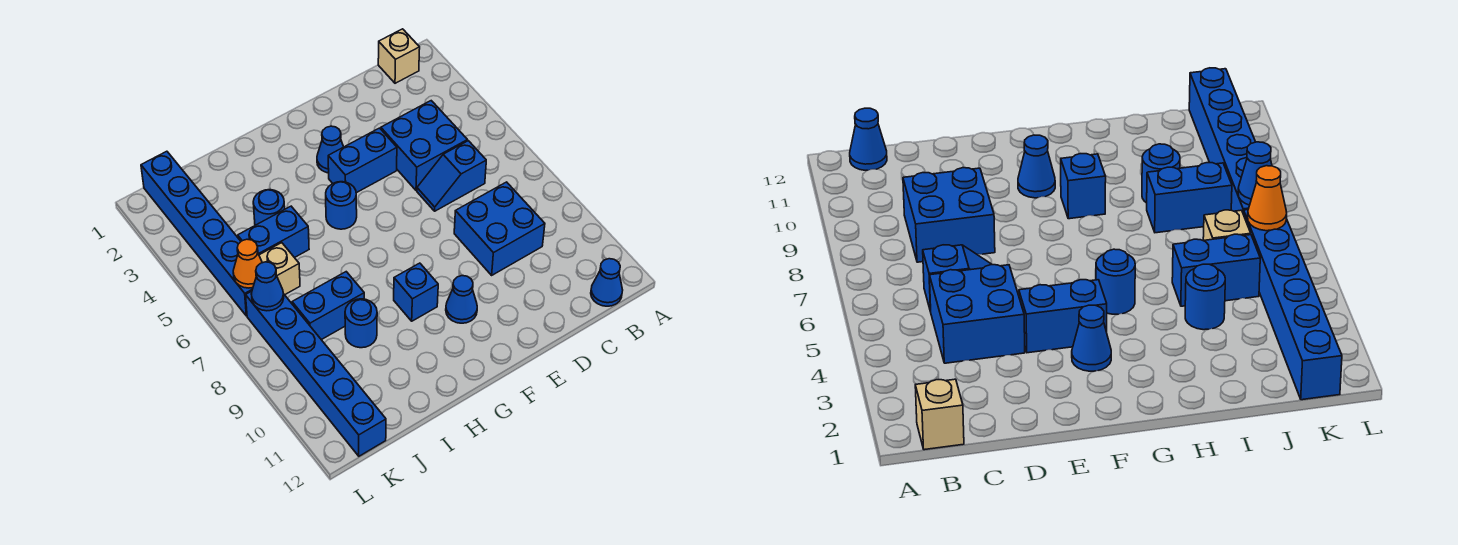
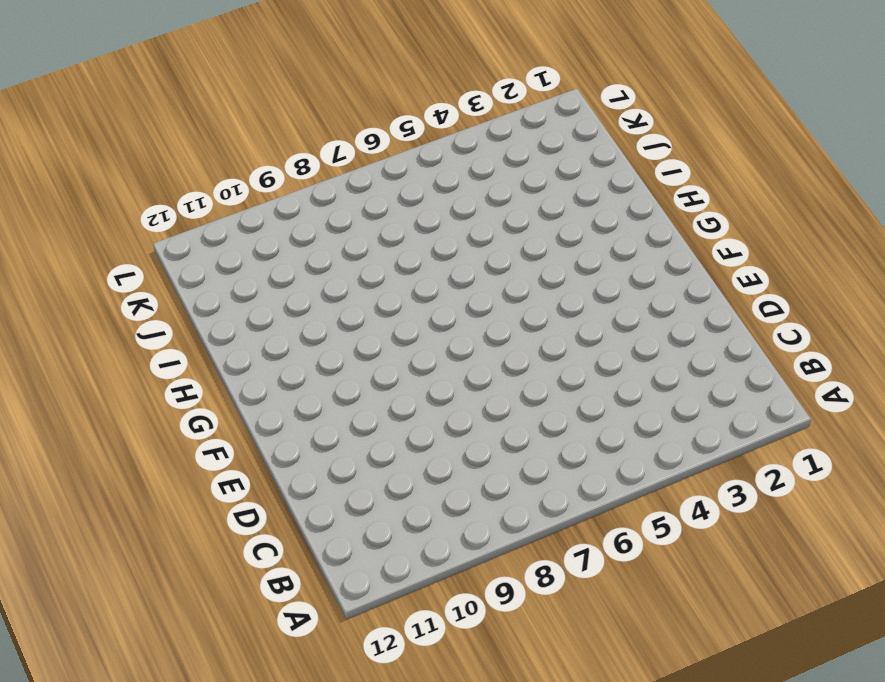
none -> tan brick B1 level 1
none -> blue cone B12 level 1
none -> blue brick C4:D5 level 1

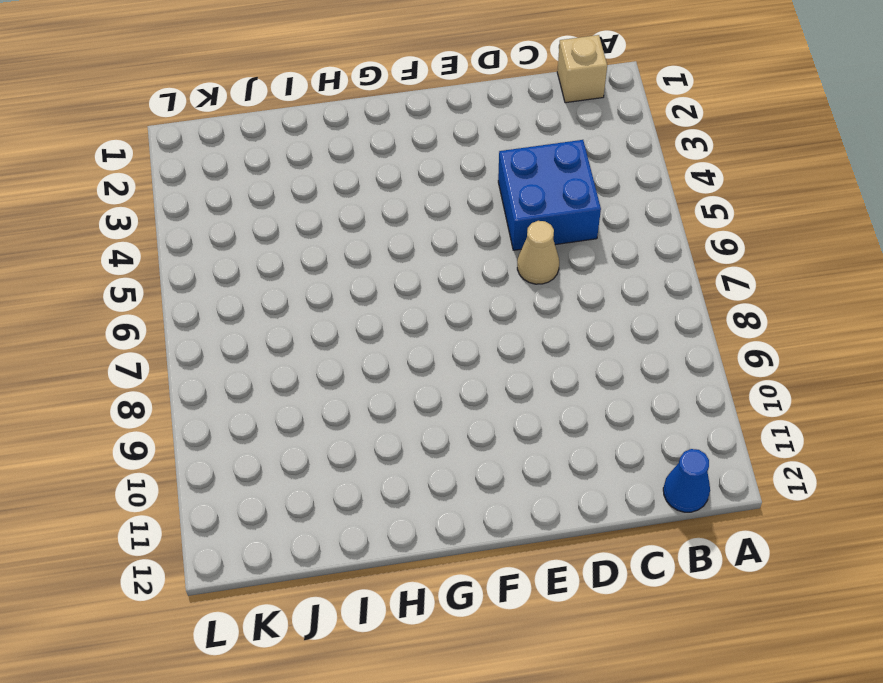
tan cone D6 level 1 -> blue slope C6:D6 level 1 top C
none -> blue brick C8:D9 level 1
none -> blue brick E4:F4 level 1
none -> blue cone F3 level 1

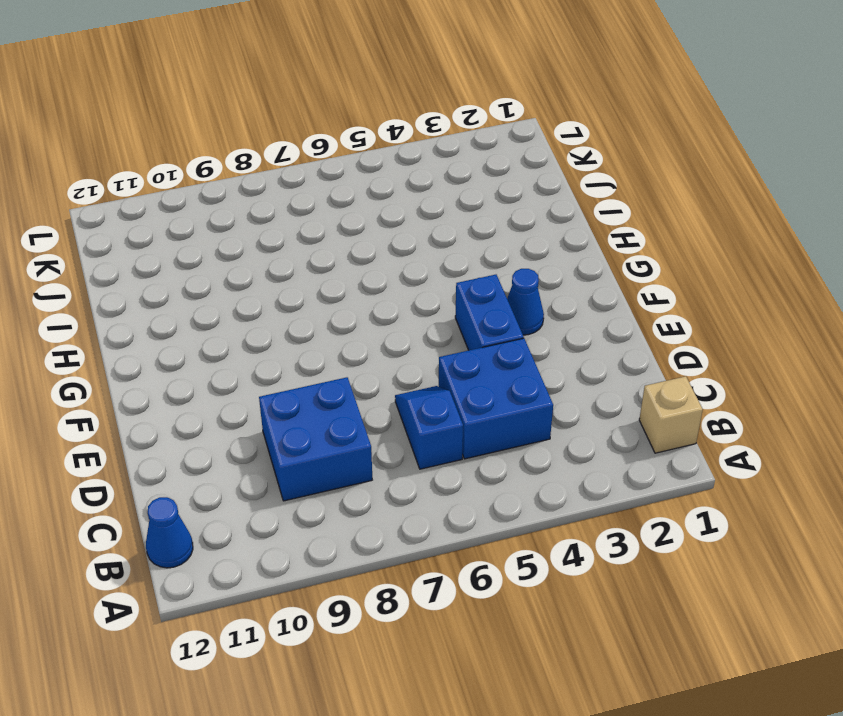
none -> blue cone F10 level 1
none -> blue round brick G5 level 1
none -> blue brick G9 level 1

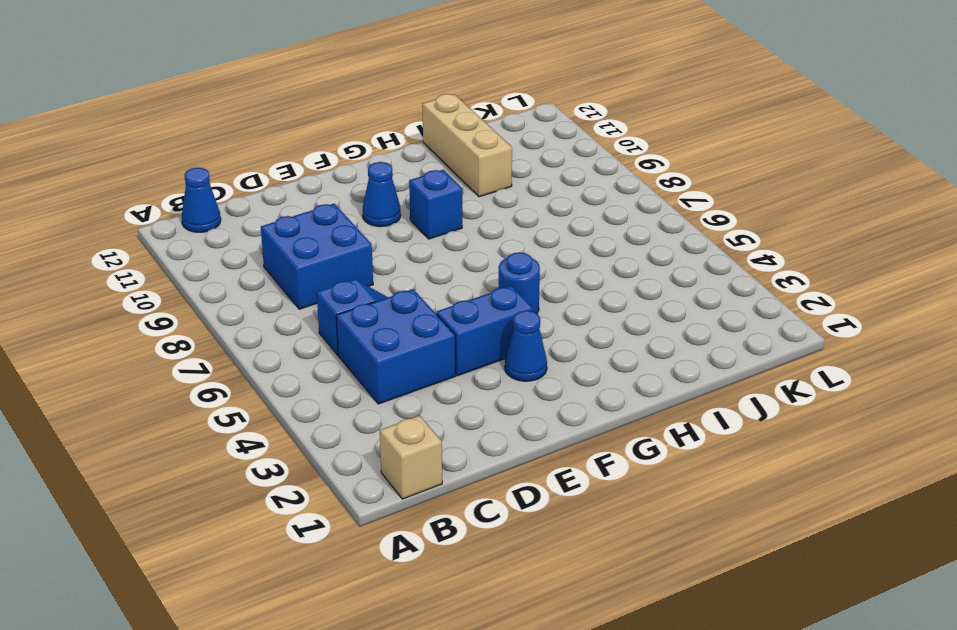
tan brick I10:I12 level 1 -> none
none -> blue round brick I4 level 1
none -> blue brick I5:J5 level 1
none -> blue brick I8:J8 level 1

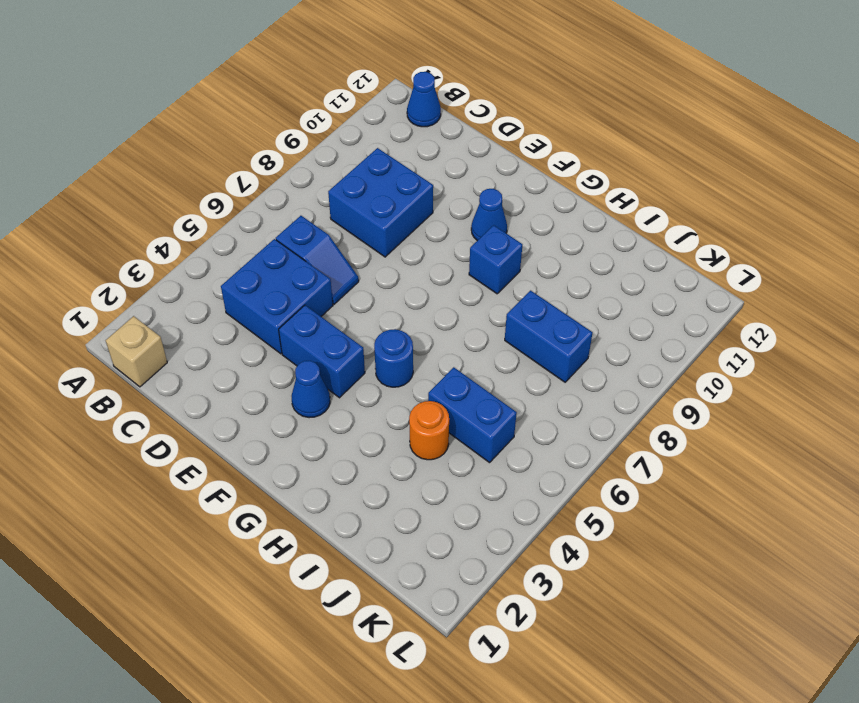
orange round brick I4 level 1 -> blue round brick I4 level 1
none -> blue round brick I9 level 1
none -> tan brick J6 level 1
none -> blue brick K1:K6 level 1

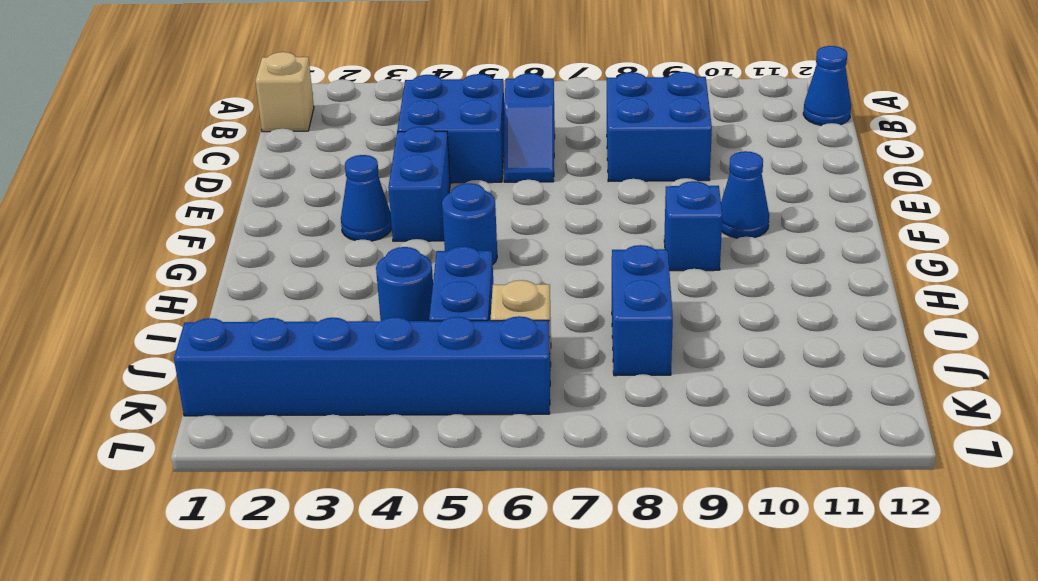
none -> blue round brick I9 level 1
none -> blue brick K7:K12 level 1
none -> orange cone K6 level 2

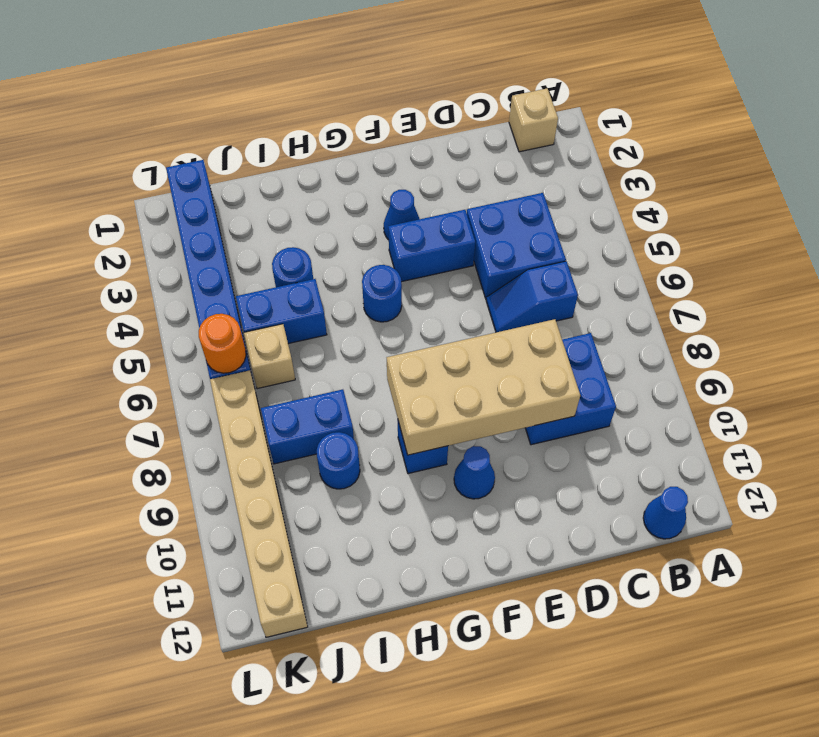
tan brick D8:G9 level 2 -> none
orange round brick K6 level 2 -> orange cone K6 level 2
tan brick K7:K12 level 1 -> blue brick K7:K12 level 1
none -> blue cone K7 level 2

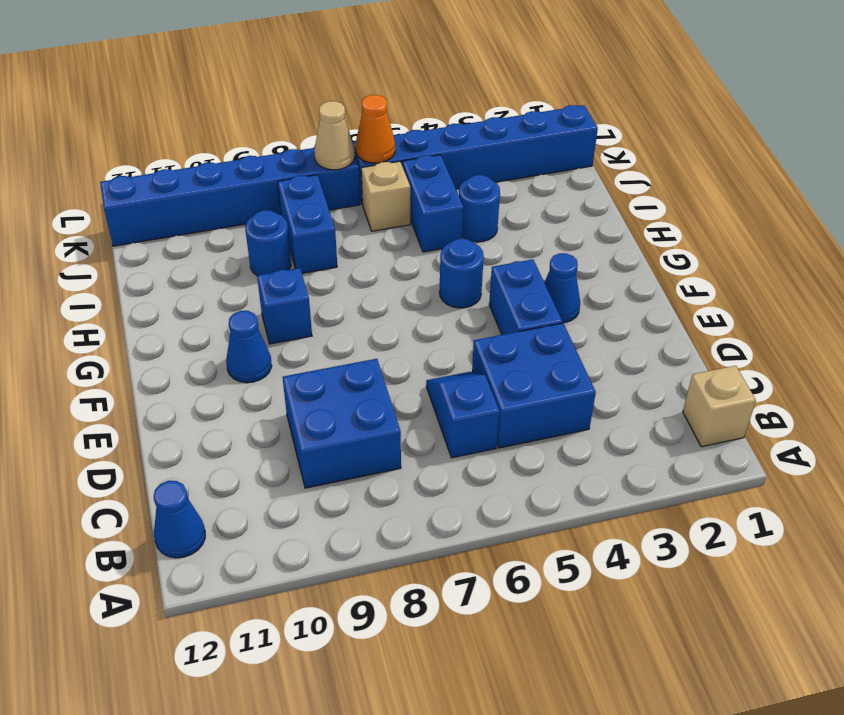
tan cone K7 level 2 -> blue cone K7 level 2

